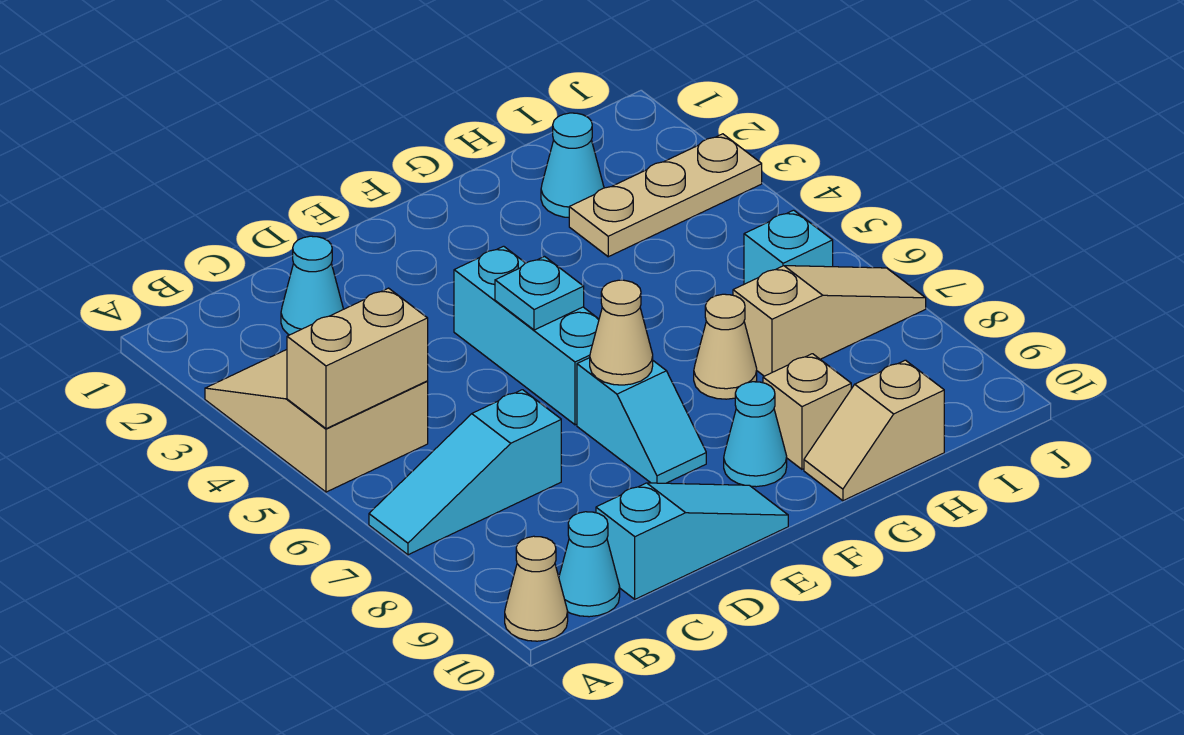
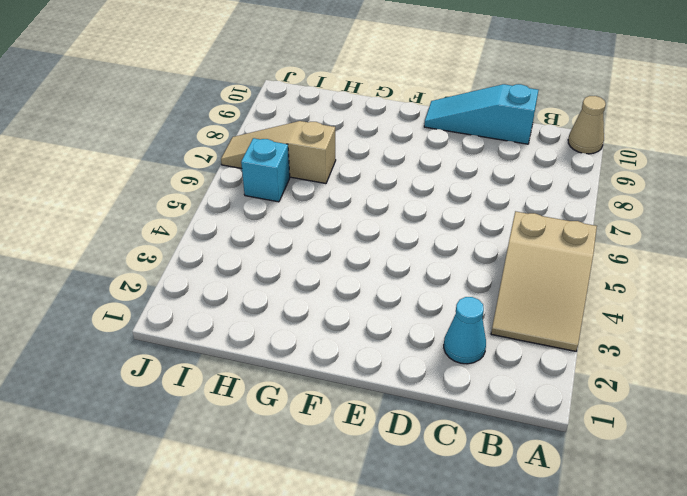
none -> cyan slope A7:C7 level 1 top C
none -> cyan cone B10 level 1
none -> cyan brick E4:E6 level 1

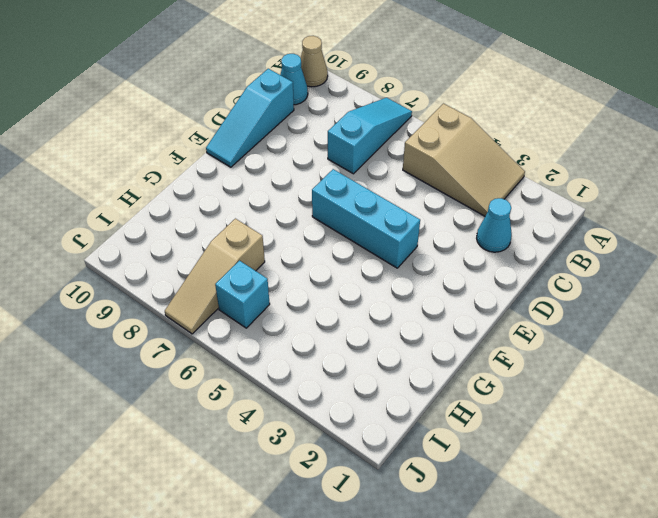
none -> cyan slope E7:E8 level 1 top 7
none -> cyan cone F9 level 1
none -> tan cone G7 level 1

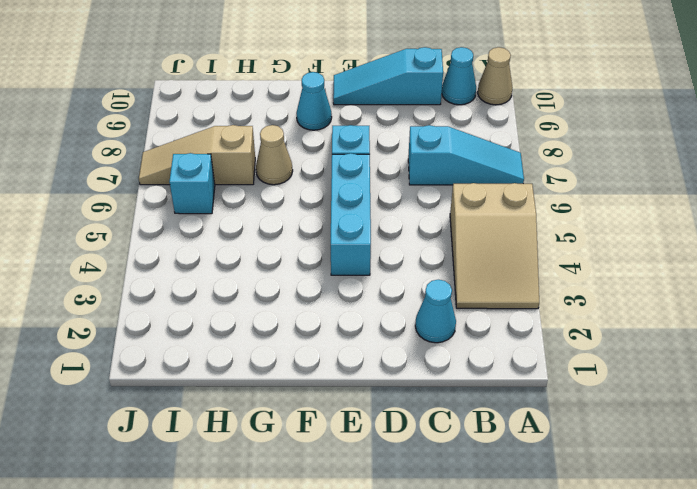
none -> tan brick G9 level 1
none -> tan slope G10:H10 level 1 top H
none -> cyan cone H2 level 1

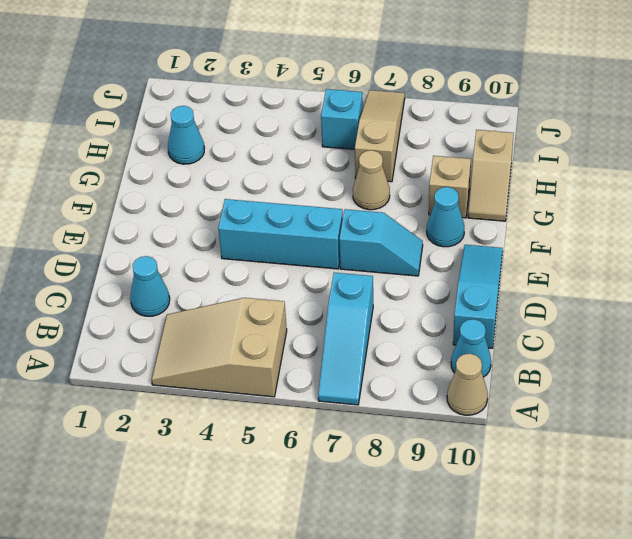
none -> tan plate H3:J3 level 1
none -> tan brick A5:B5 level 2
none -> cyan plate E5 level 2

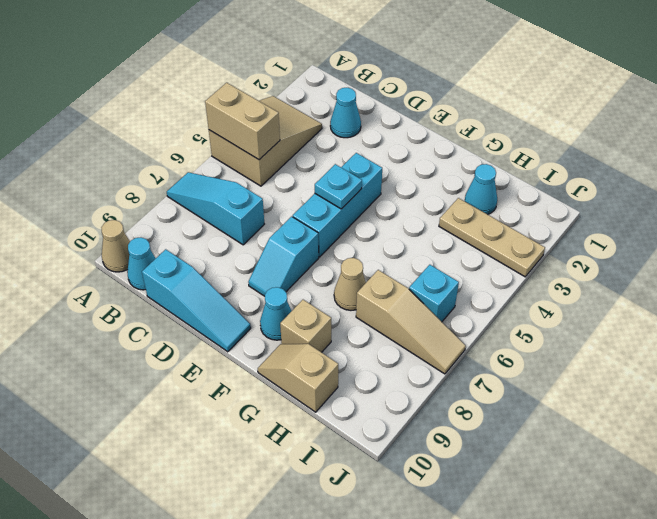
none -> tan cone E7 level 2

